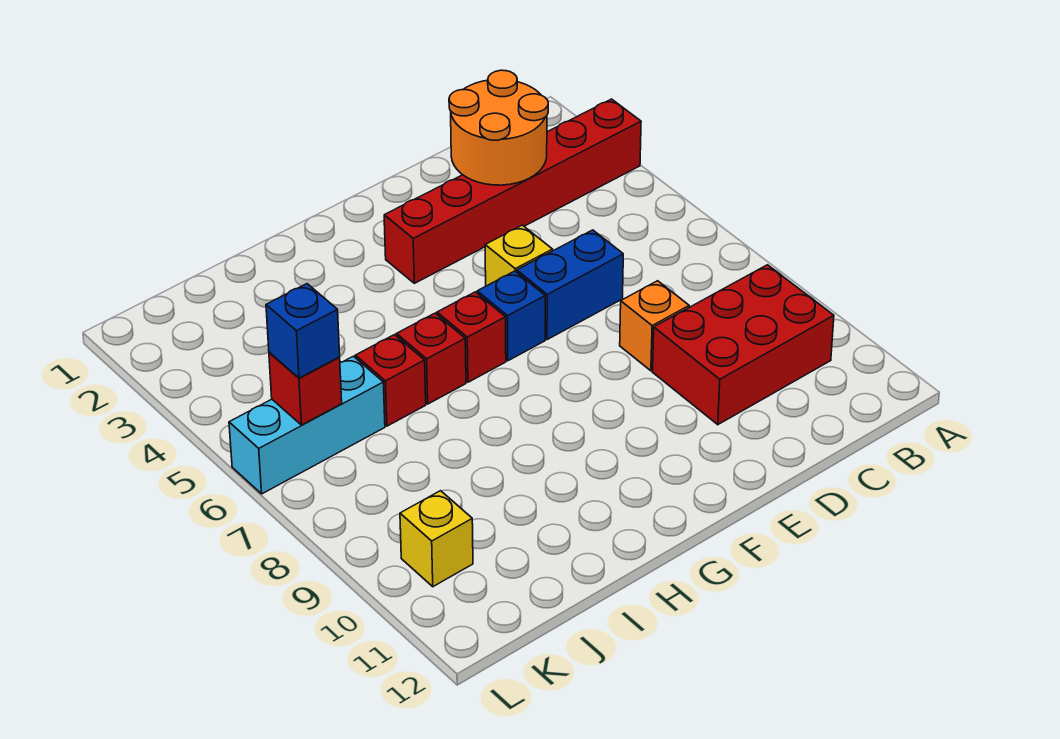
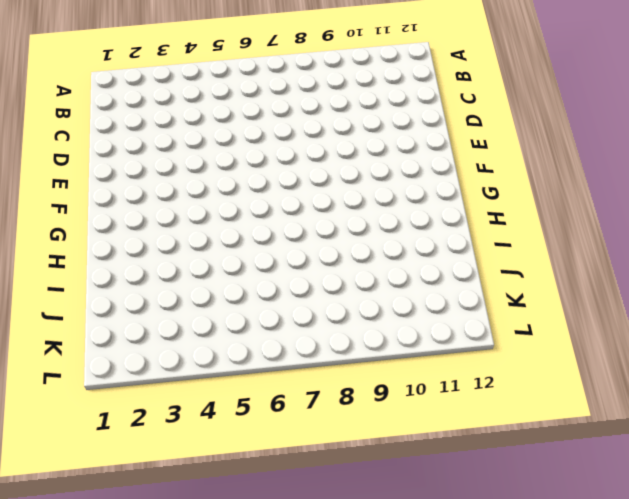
none -> red brick A3:F3 level 1
none -> red brick B9:D10 level 1
none -> blue brick D6:E6 level 1

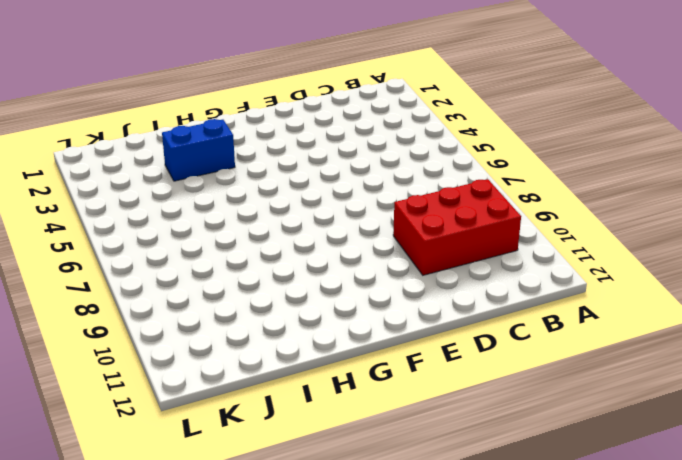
blue brick H3:I3 level 1 -> blue brick D6:E6 level 1
none -> red brick A3:F3 level 1
none -> orange brick D8 level 1
none -> yellow brick E5 level 1

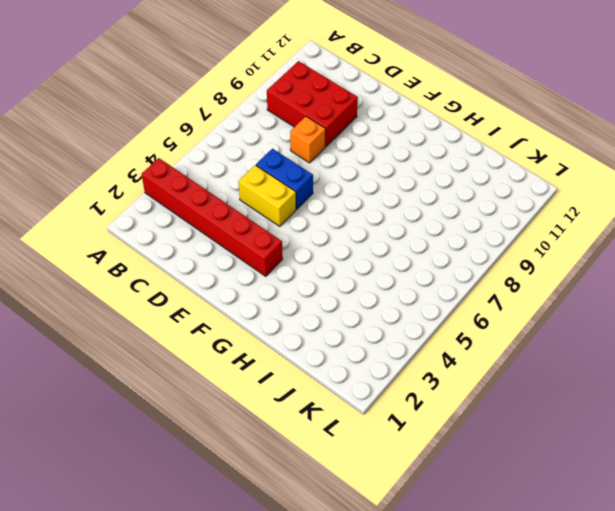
yellow brick D5:E5 level 1 -> yellow brick E5 level 1
none -> blue brick F6 level 1
none -> red brick G6 level 1
none -> red brick H6 level 1

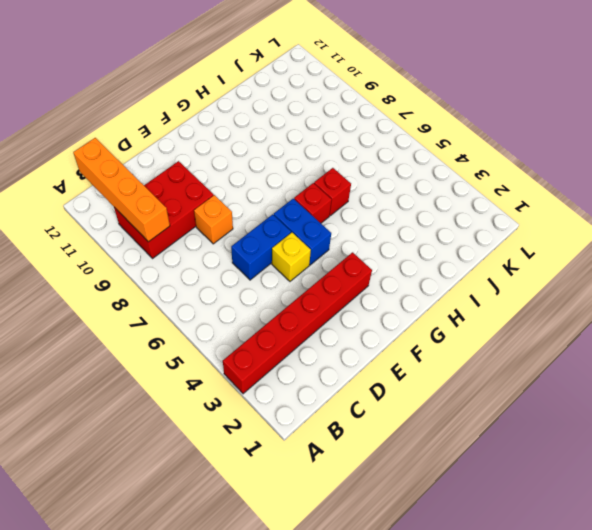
orange brick B9:B12 level 2 -> none
blue brick F5:F6 level 1 -> blue brick F6 level 1
none -> red brick I6 level 1
none -> cyan brick J6:L6 level 1
none -> yellow brick K10 level 1

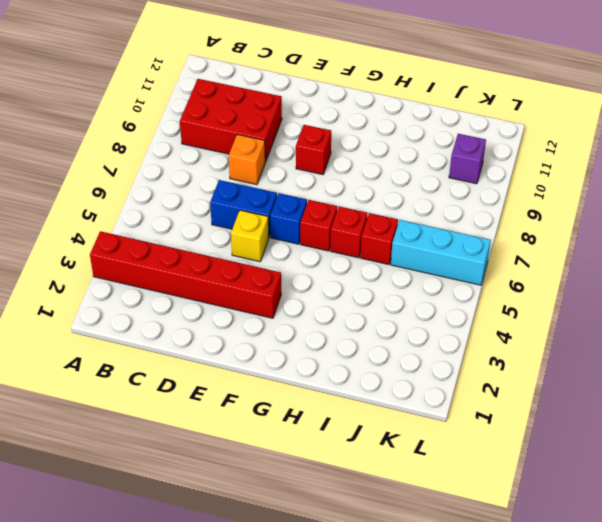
red brick F9 level 1 -> red brick K6 level 2
purple brick K10 level 1 -> yellow brick K10 level 1
none -> orange round brick C2:D3 level 2
none -> blue brick K6 level 3

